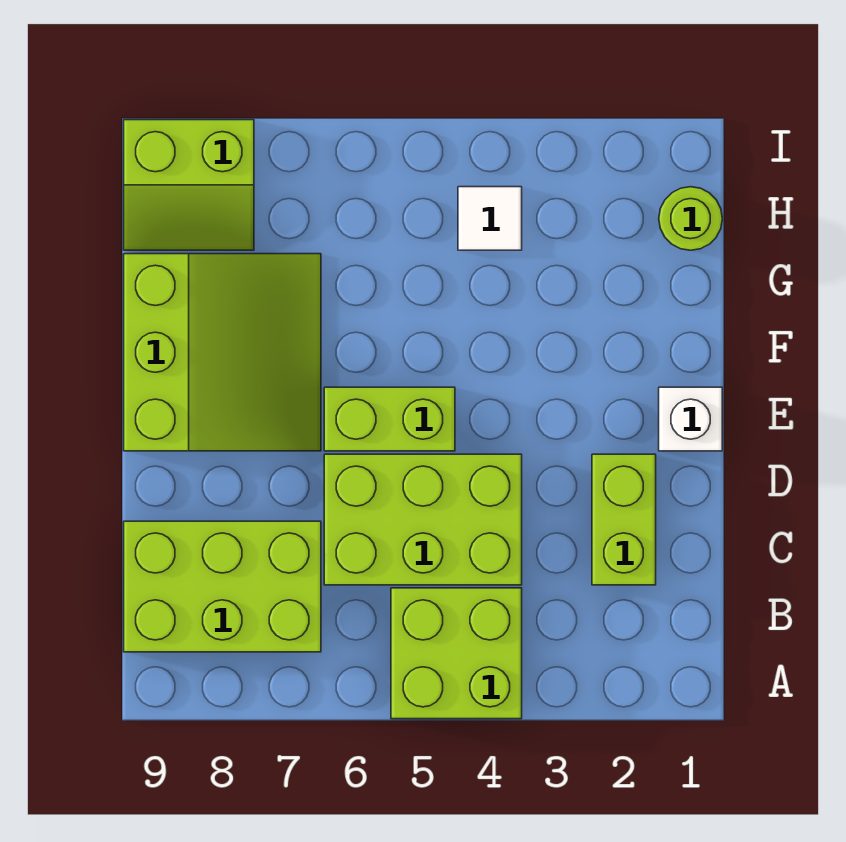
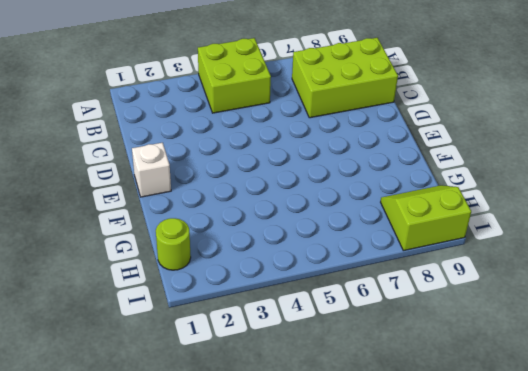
none -> lime brick C2:D2 level 1
none -> lime brick C4:D6 level 1

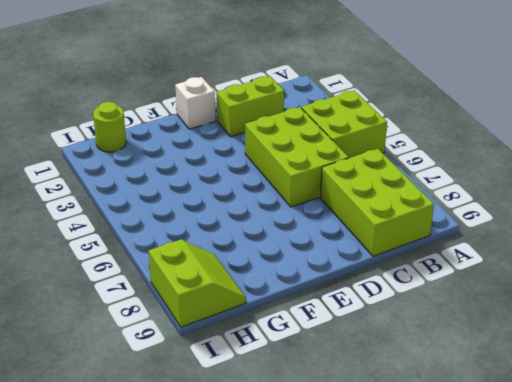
none -> lime brick E5:E6 level 1
none -> lime slope E7:G9 level 1 top 9

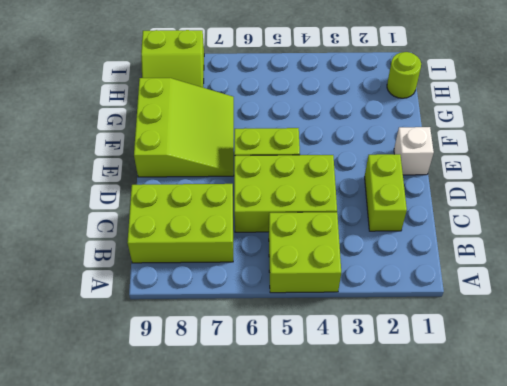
none -> white tile H4 level 1

